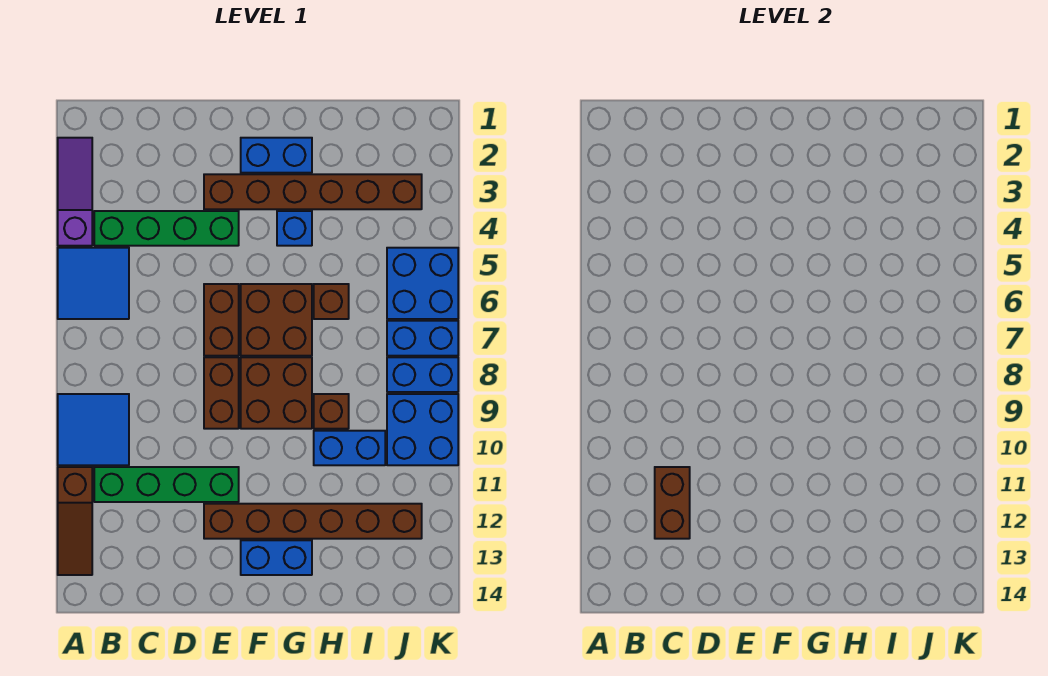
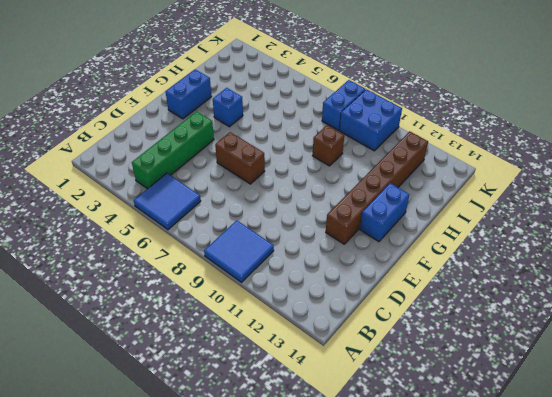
none -> purple slope A2:A4 level 1 top 4
none -> brown slope A11:A13 level 1 top 11
none -> green brick B11:E11 level 1

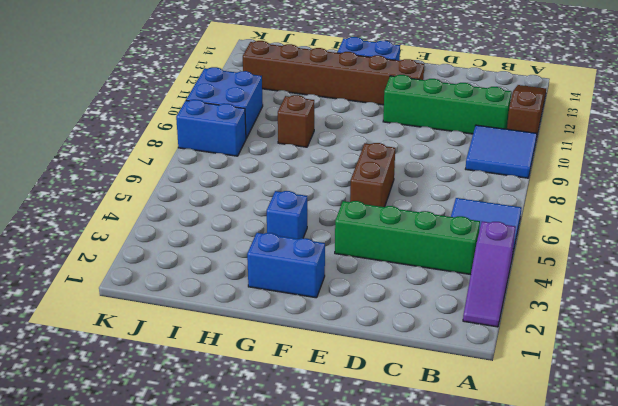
none -> brown brick E3:J3 level 1
none -> brown brick E8:E9 level 1
none -> brown brick F6:G7 level 1

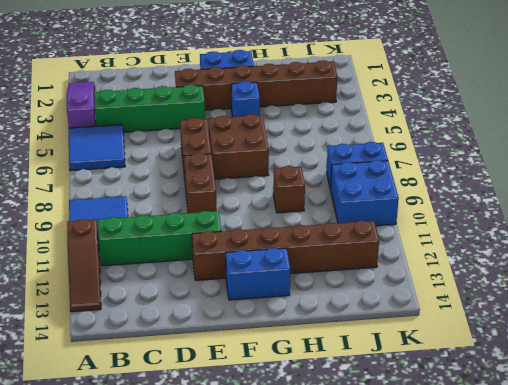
none -> brown brick F8:G9 level 1
none -> brown brick H6 level 1
none -> blue brick H10:I10 level 1

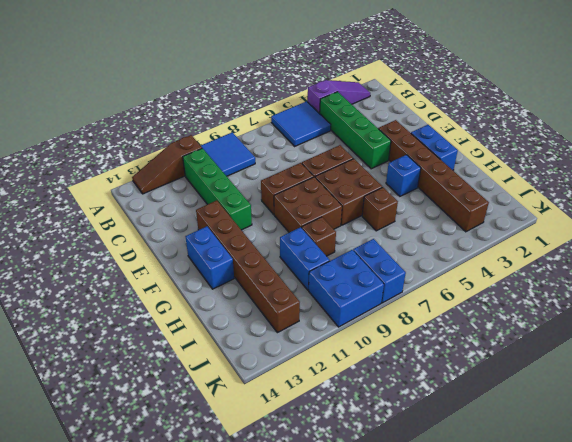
none -> blue brick J5:K6 level 1
none -> blue brick J7:K7 level 1
none -> brown brick C11:C12 level 2

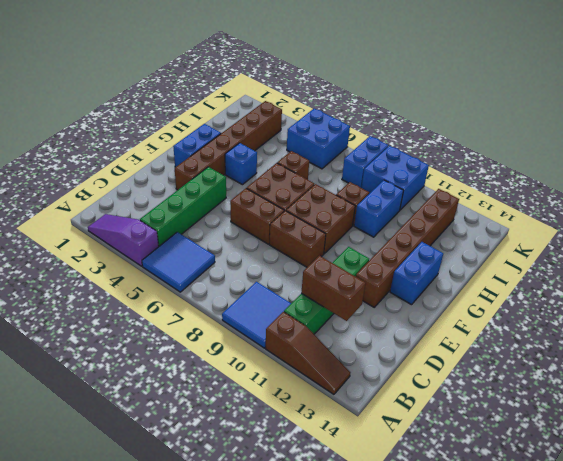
none -> blue brick J7:K7 level 1

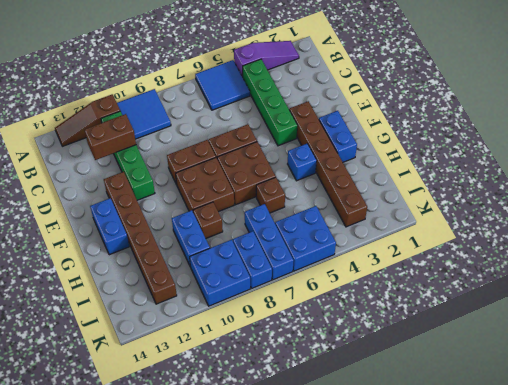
blue brick I7:K7 level 1 -> blue brick J7:K7 level 1

